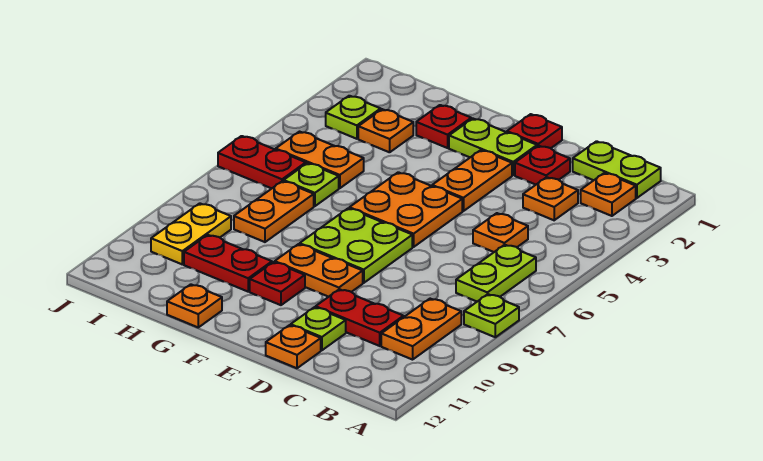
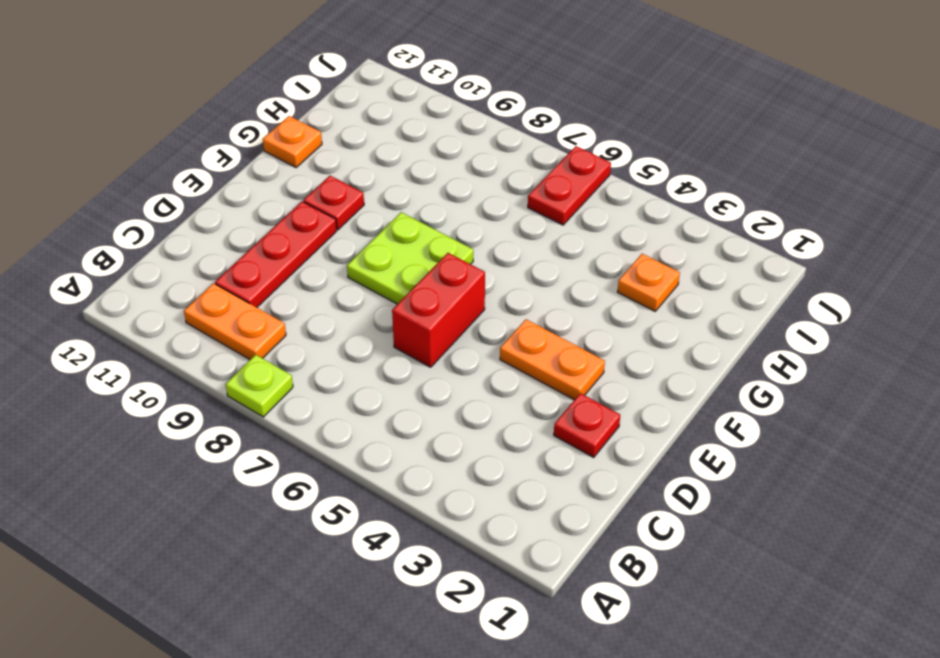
red plate C10:E10 level 1 -> red plate C10:D10 level 1
red brick D6:E6 level 1 -> orange plate E5:F6 level 1
none -> lime plate B1:C1 level 1
none -> orange plate B2 level 1
none -> lime plate B6:B7 level 1

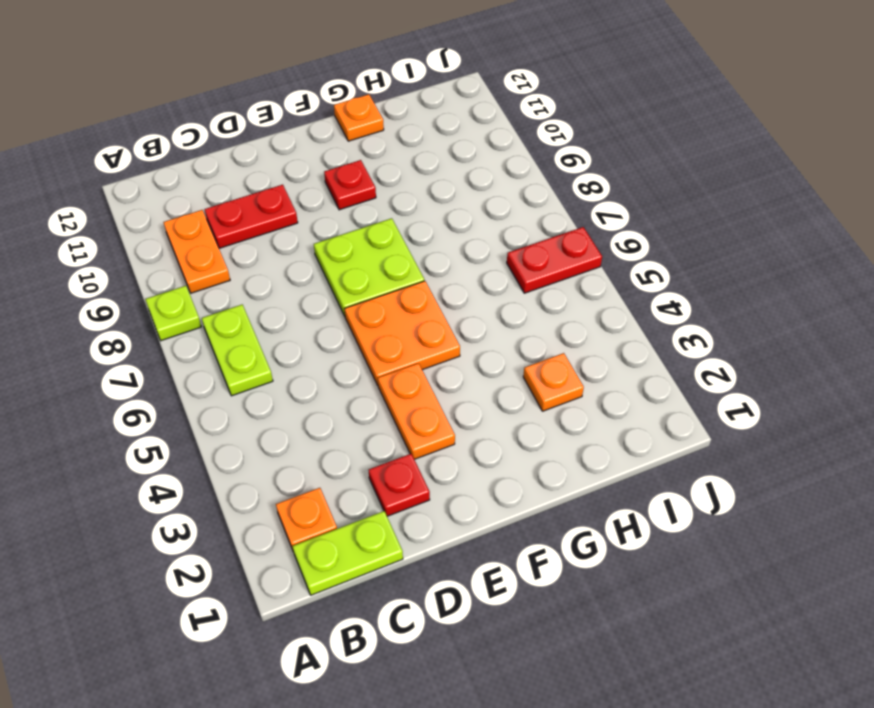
none -> orange plate C3 level 1
none -> orange plate C5 level 1
none -> lime plate D11 level 1

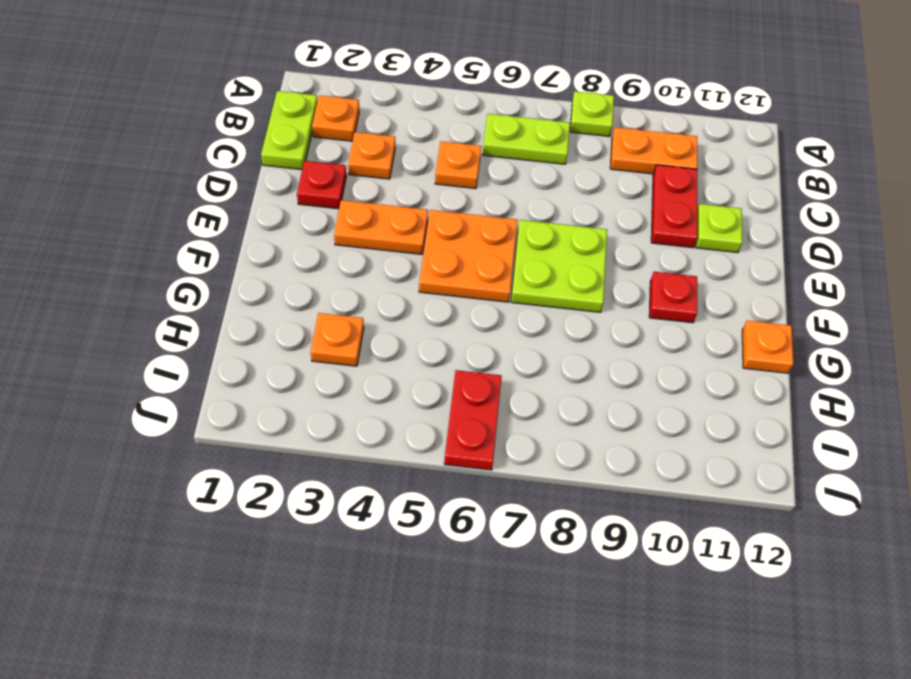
none -> orange plate D12 level 1
none -> red plate E1 level 1
none -> lime plate E2:F2 level 1

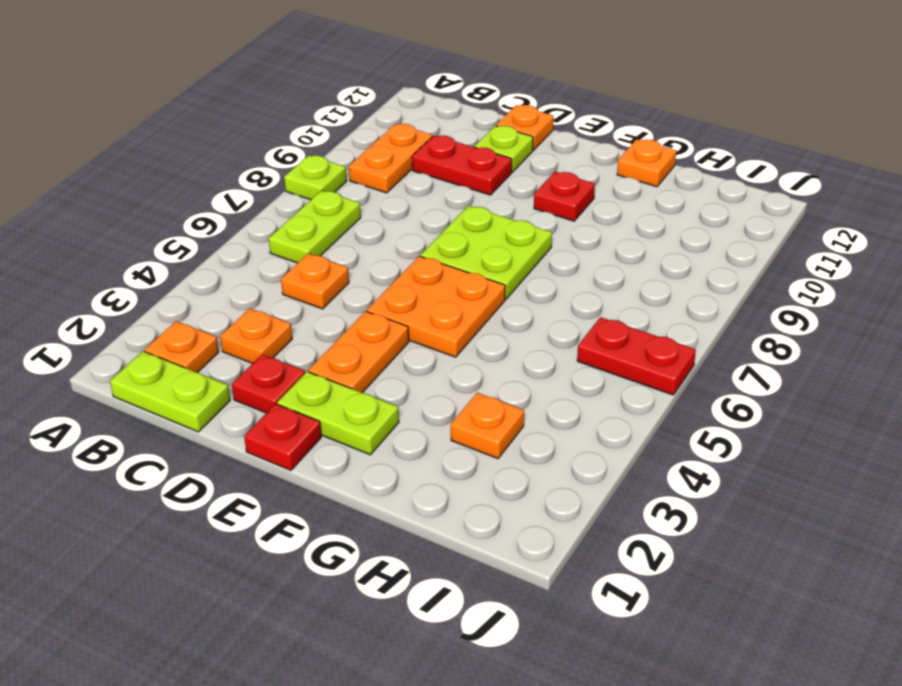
none -> orange plate E9:F9 level 1
none -> red plate G2 level 1
none -> red plate G10:H10 level 1

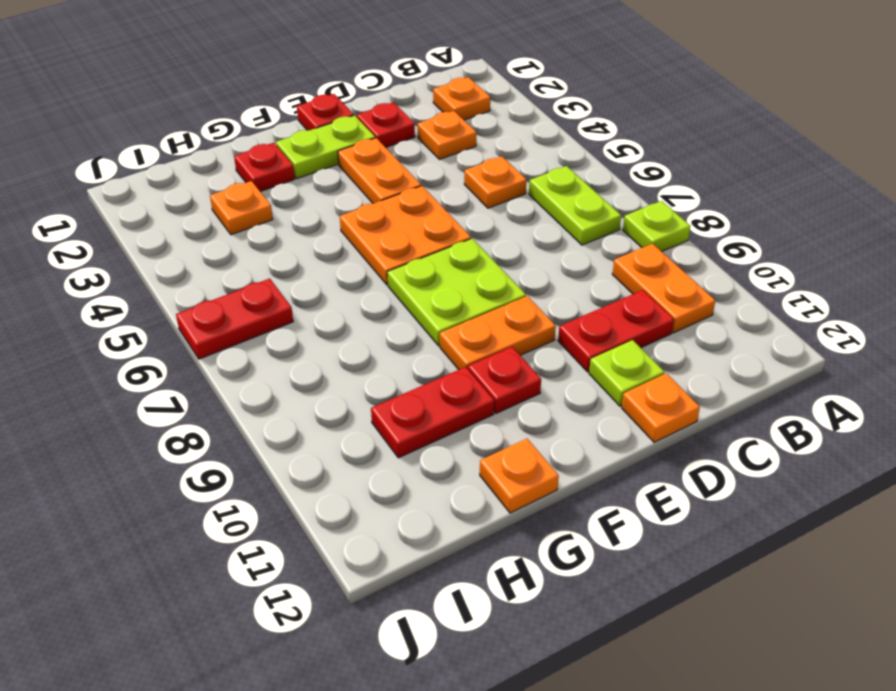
none -> lime plate B1:C1 level 1
none -> orange plate H5:I5 level 1
none -> lime plate H6 level 1

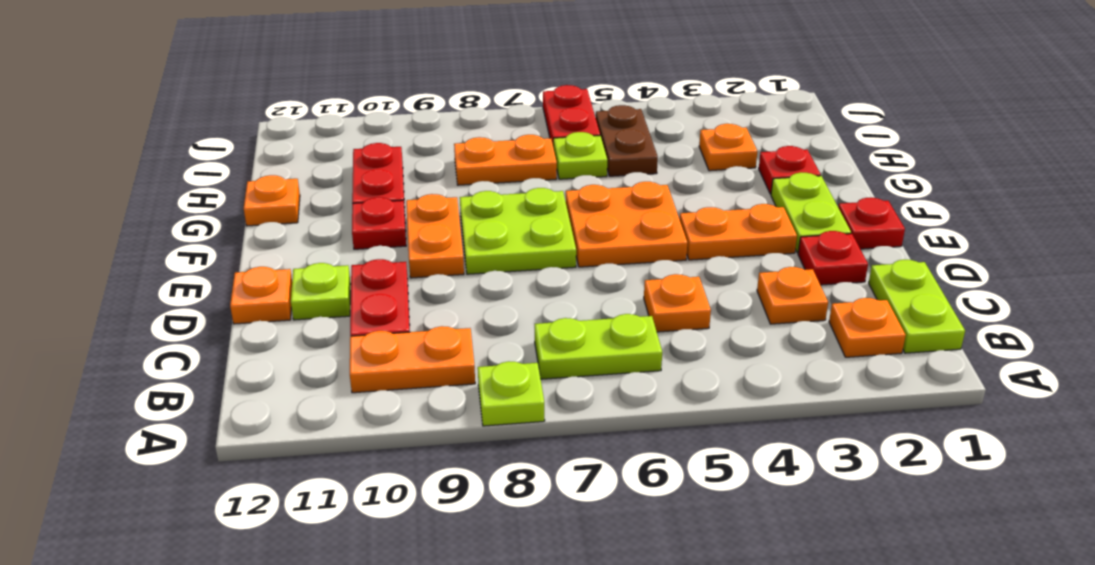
brown plate H5:I5 level 1 -> orange plate H5:I5 level 1
none -> lime plate I3 level 1
none -> yellow plate I9:I10 level 1

